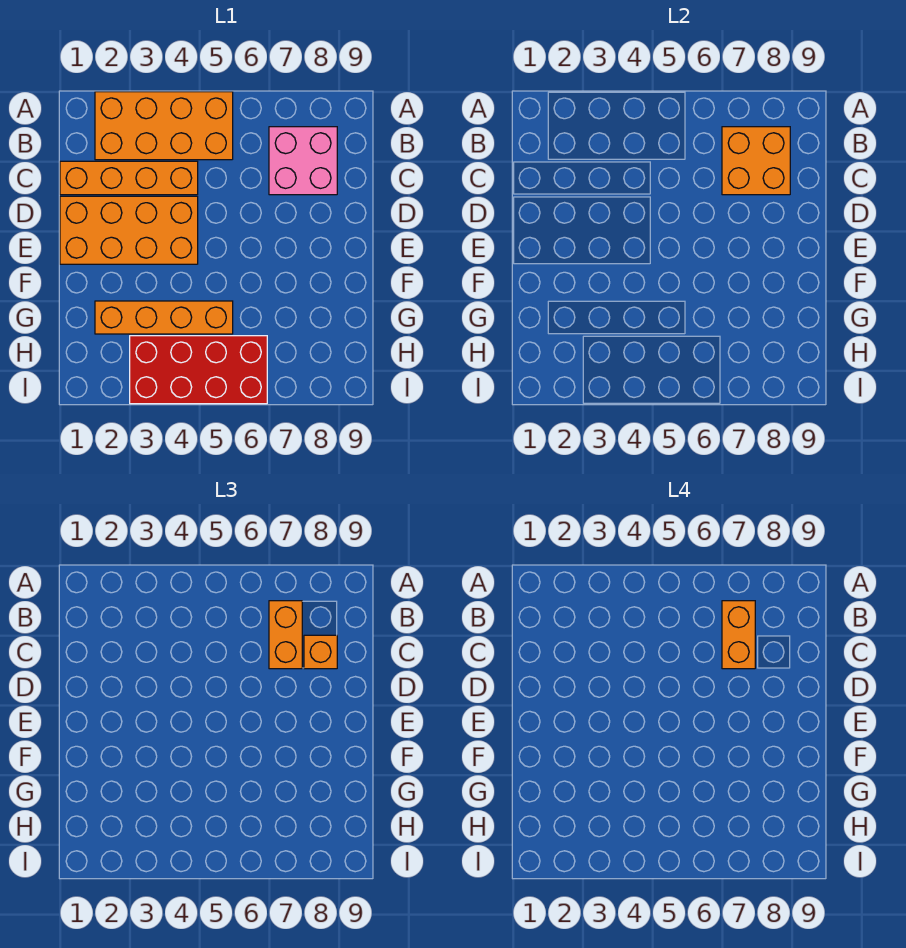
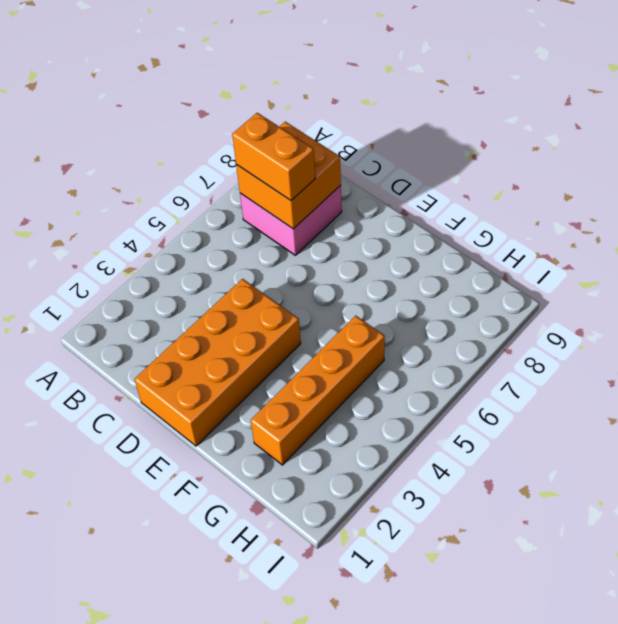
none -> orange brick A2:B5 level 1
none -> orange brick C1:C4 level 1

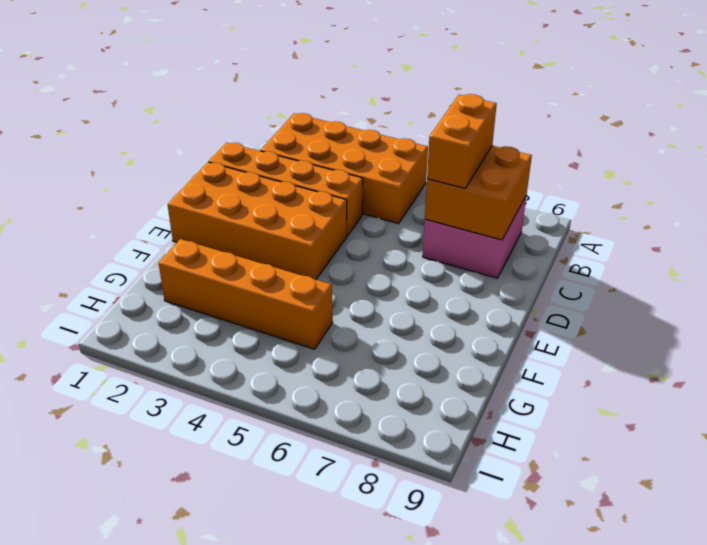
none -> red brick H3:I6 level 1
none -> orange brick C8 level 3

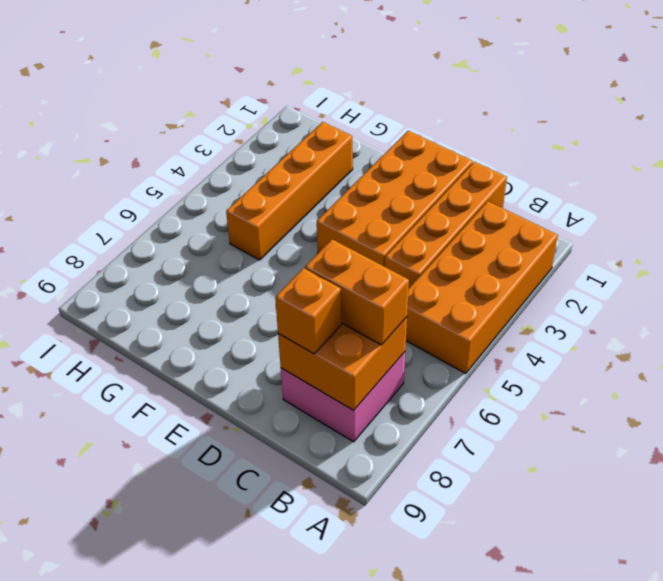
none -> red brick H3:I6 level 1
none -> orange brick B7:C7 level 4

